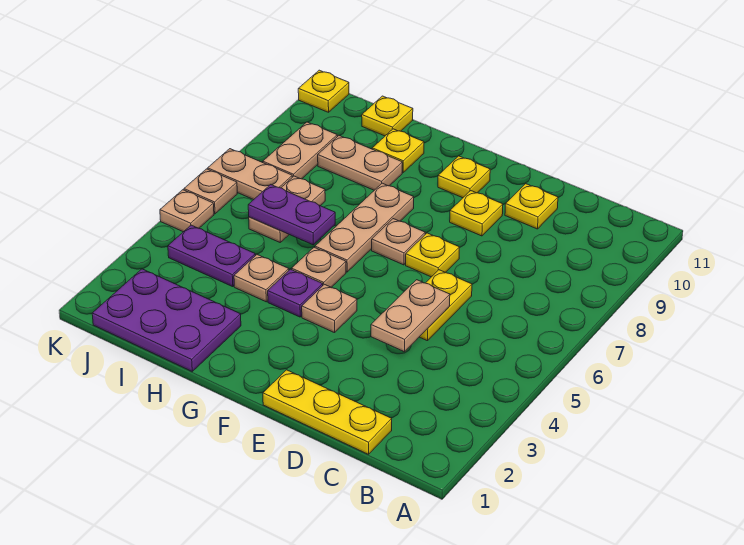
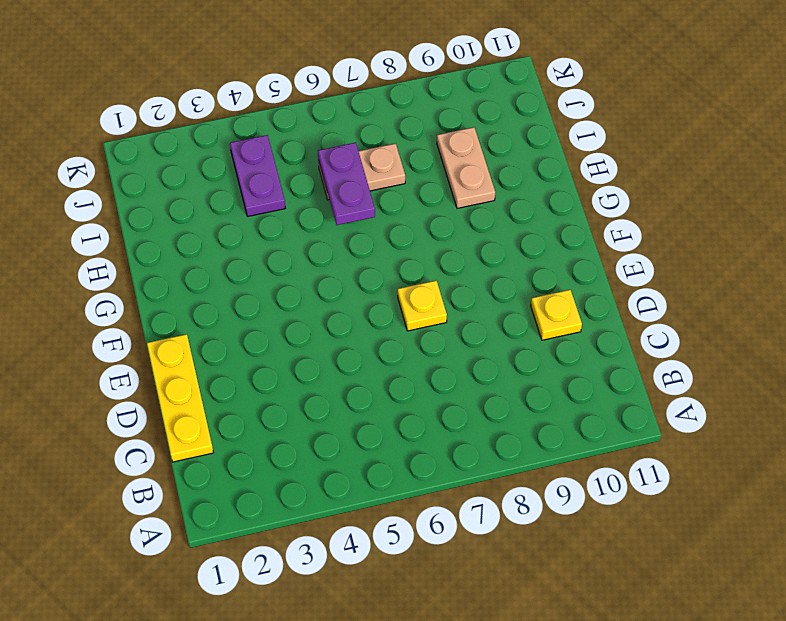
none -> yellow plate D5:D6 level 1
none -> yellow plate E9 level 1
none -> tan plate F4 level 1

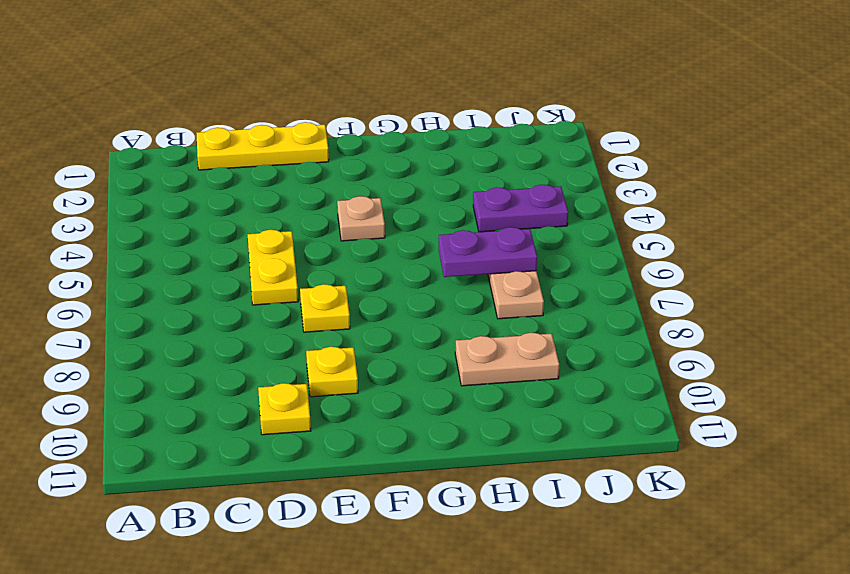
none -> tan plate F7 level 1
none -> yellow plate F10 level 1
none -> purple plate G4 level 1

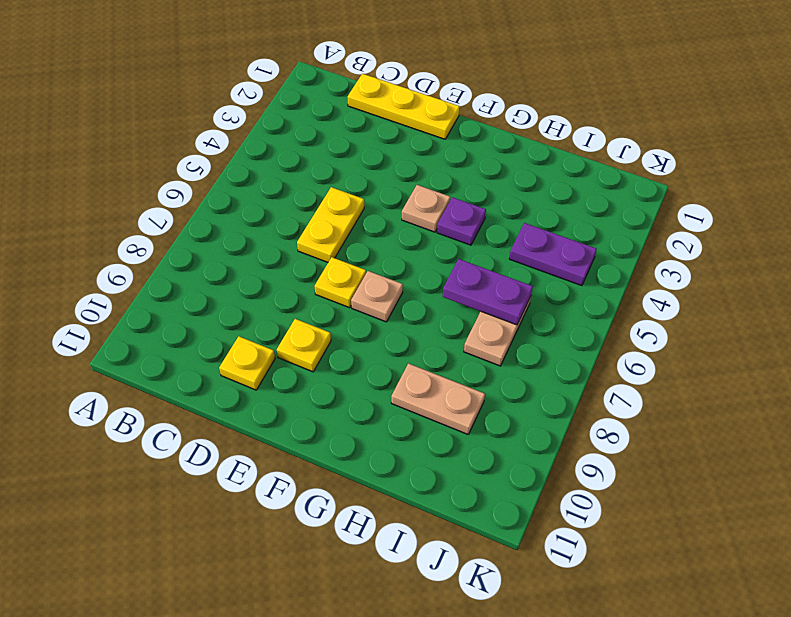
none -> yellow plate F10 level 1
none -> tan plate G5 level 1
none -> tan plate G6:G8 level 1

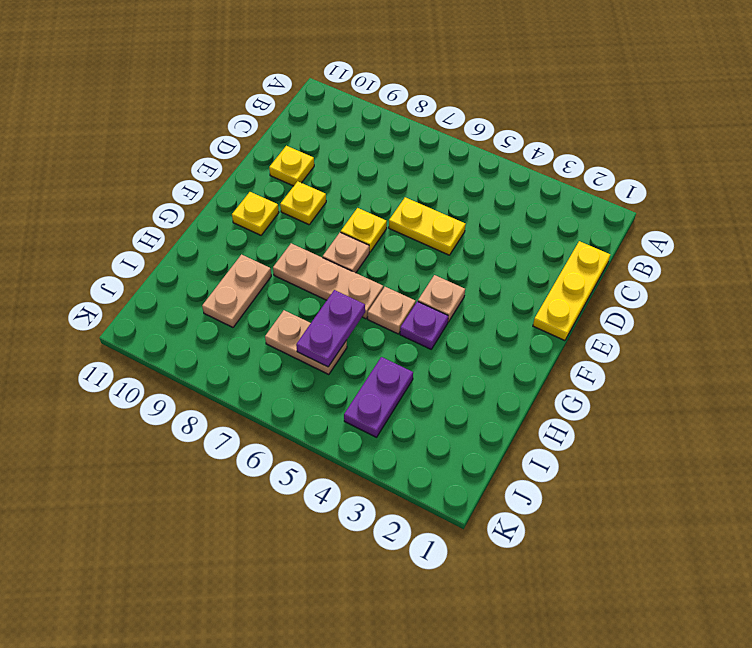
none -> purple plate H1:J2 level 1
none -> tan plate H4 level 1
none -> yellow plate H10 level 1

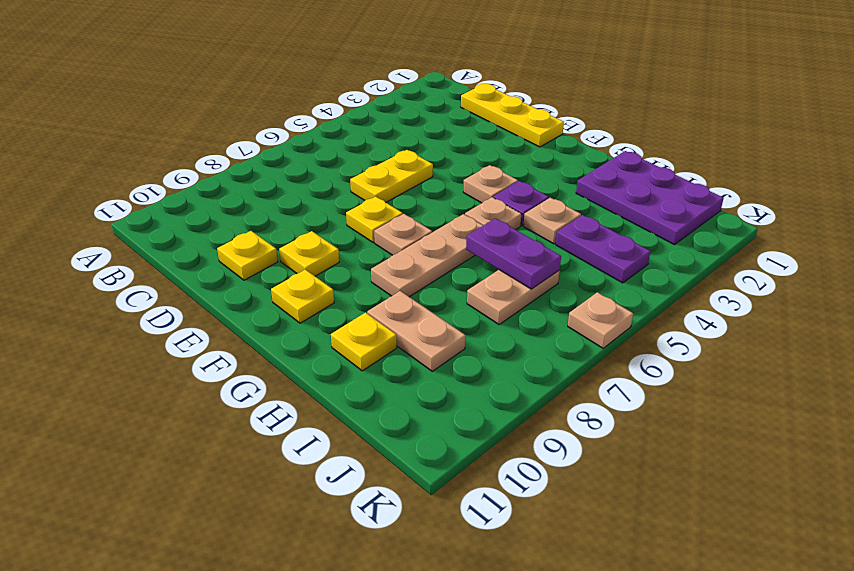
none -> yellow plate I11 level 1
none -> tan plate J7:K7 level 1
none -> tan plate J8:J9 level 1

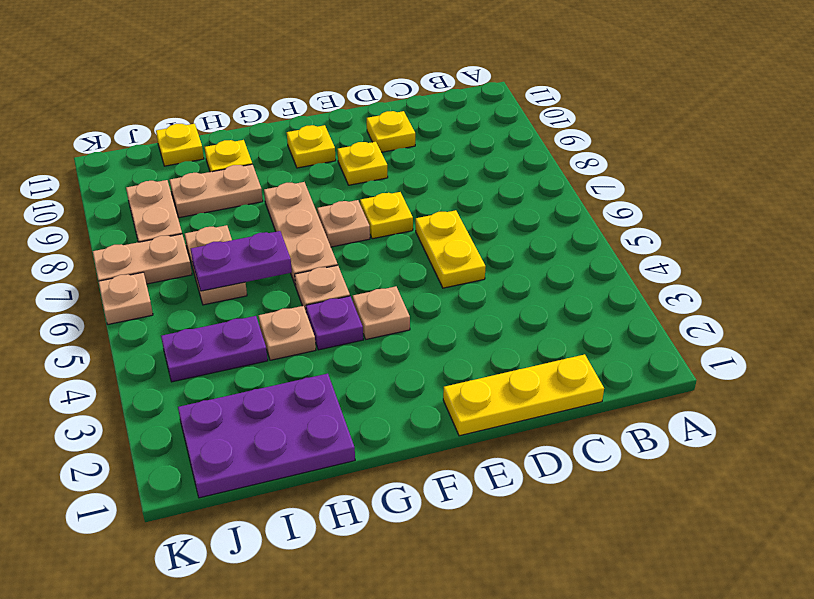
none -> tan plate K5 level 1
none -> yellow plate K11 level 1
none -> tan plate D4:D5 level 2

